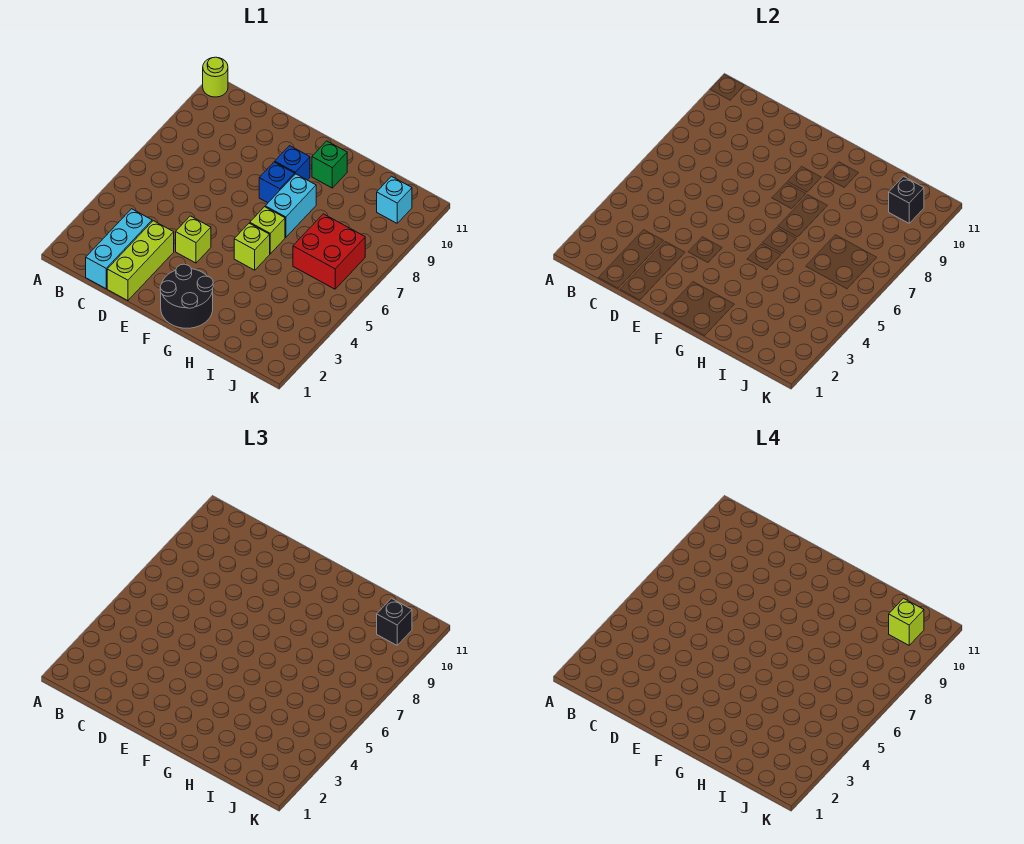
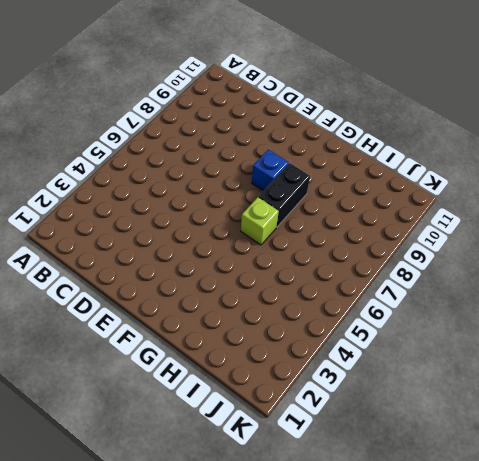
black brick G7:G8 level 1 -> cyan brick G7:G8 level 1
none -> lime round brick A11 level 1
none -> cyan brick C1:C3 level 1
none -> lime brick D1:D3 level 1

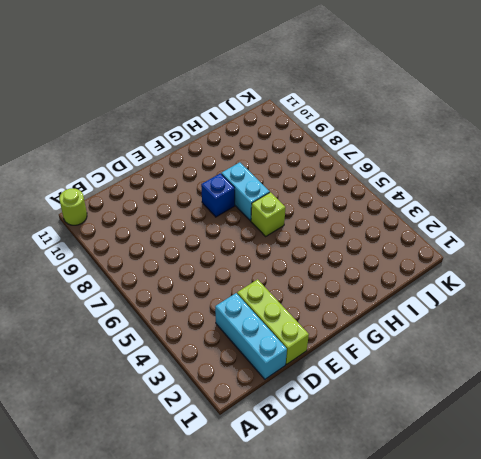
none -> lime brick E4 level 1
none -> black round brick F1:G2 level 1
none -> blue brick F9 level 1

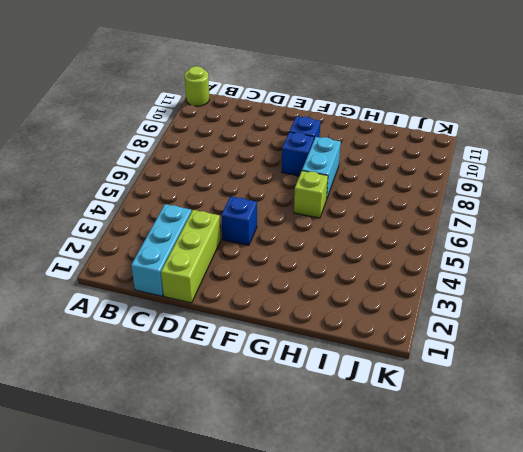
blue brick E4 level 1 -> lime brick E4 level 1
none -> black round brick F1:G2 level 1
none -> lime brick G5 level 1
none -> green brick G10 level 1

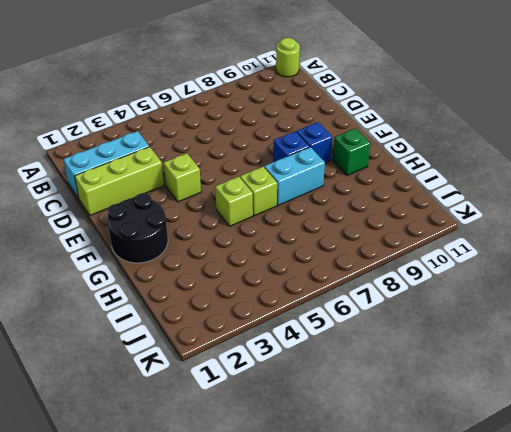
none -> red brick I6:J7 level 1
none -> cyan brick J10 level 1
none -> black brick J10 level 2

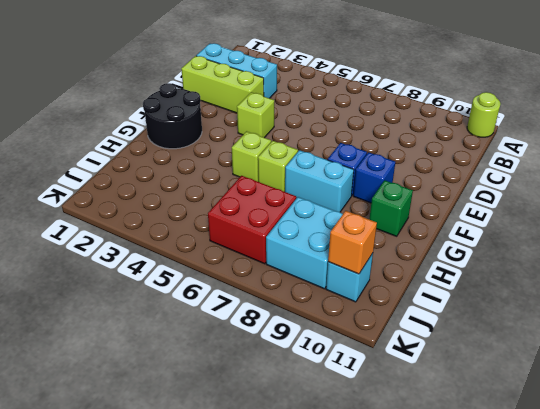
cyan brick I8:J9 level 1 -> none
orange brick J10 level 2 -> black brick J10 level 2
none -> black brick J10 level 3
none -> lime brick J10 level 4

